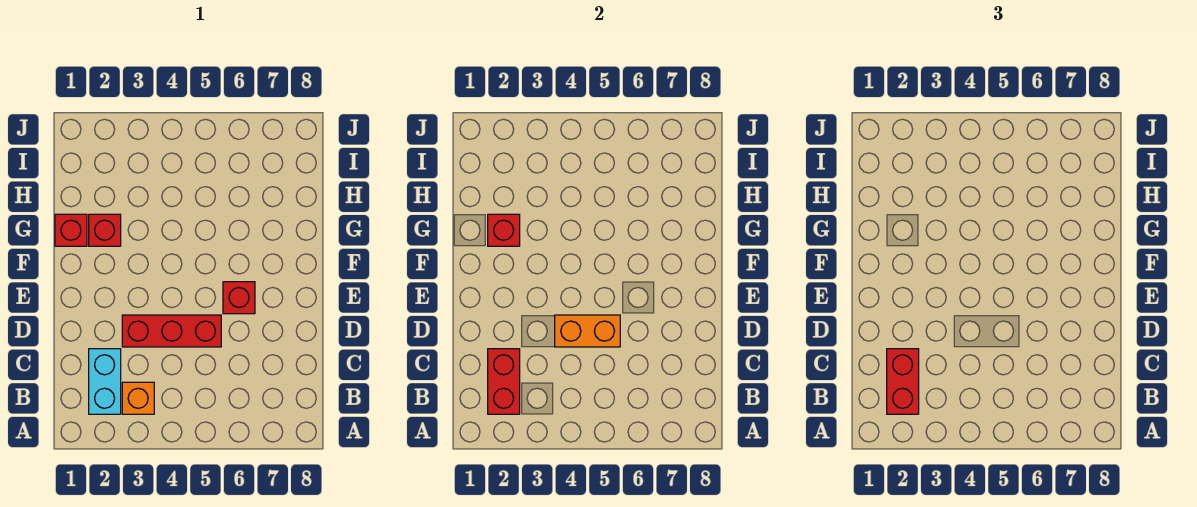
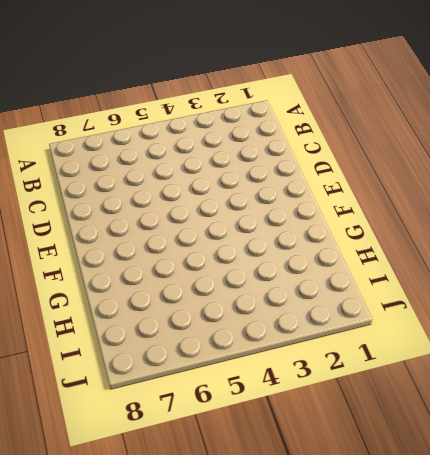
none -> cyan brick B2:C2 level 1
none -> orange brick B3 level 1

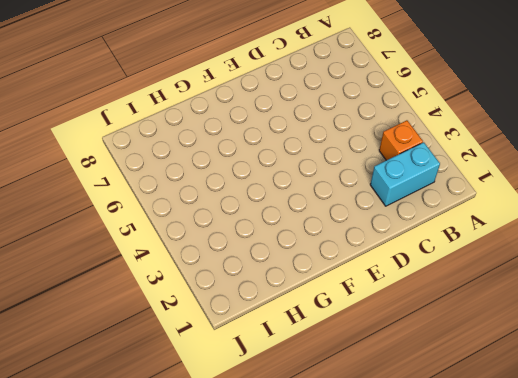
none -> red brick D3:D5 level 1
none -> red brick E6 level 1

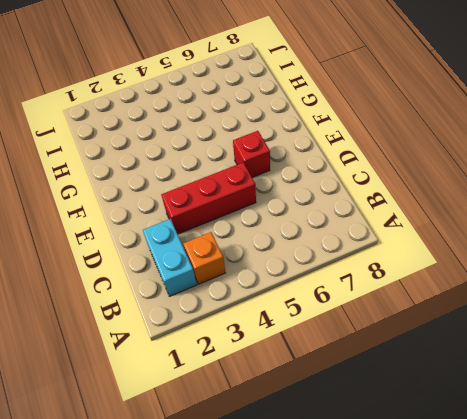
none -> red brick G1 level 1
none -> red brick G2 level 1

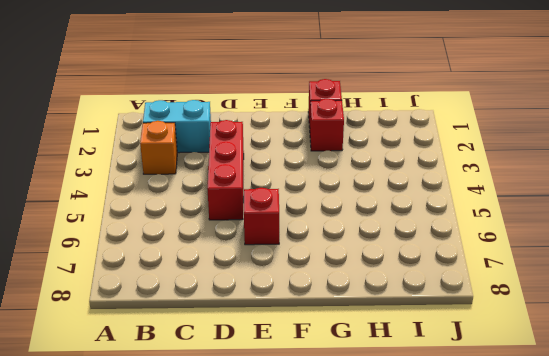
none -> red brick B2:C2 level 2
none -> orange brick D4:D5 level 2

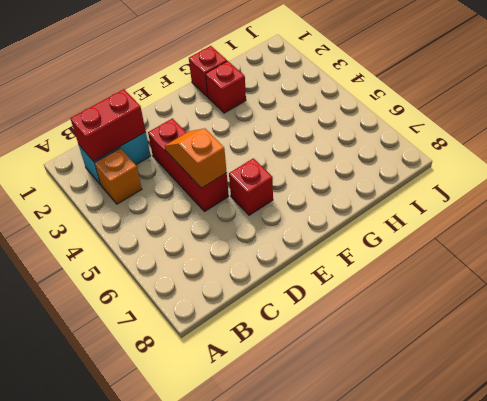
orange slope D4:D5 level 2 top 5 -> orange brick D4:D5 level 2
none -> red brick G2 level 2
none -> red brick B2:C2 level 3

